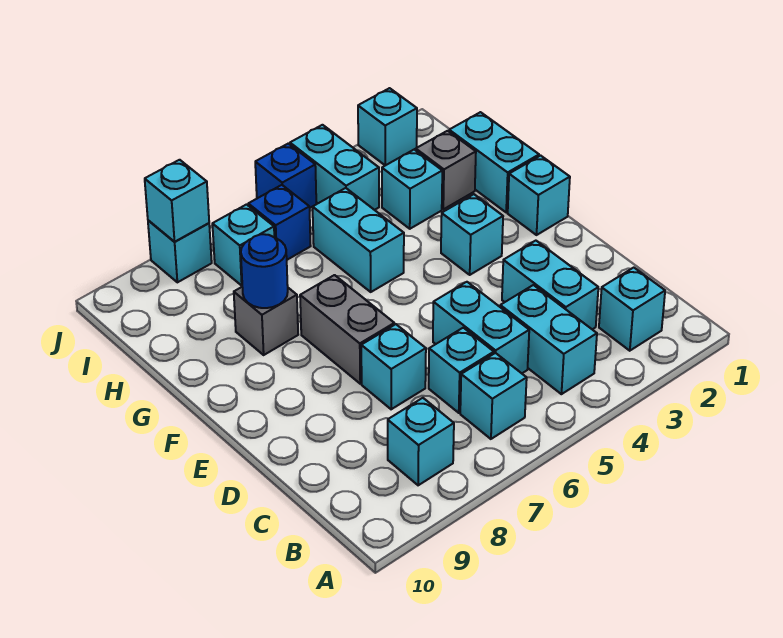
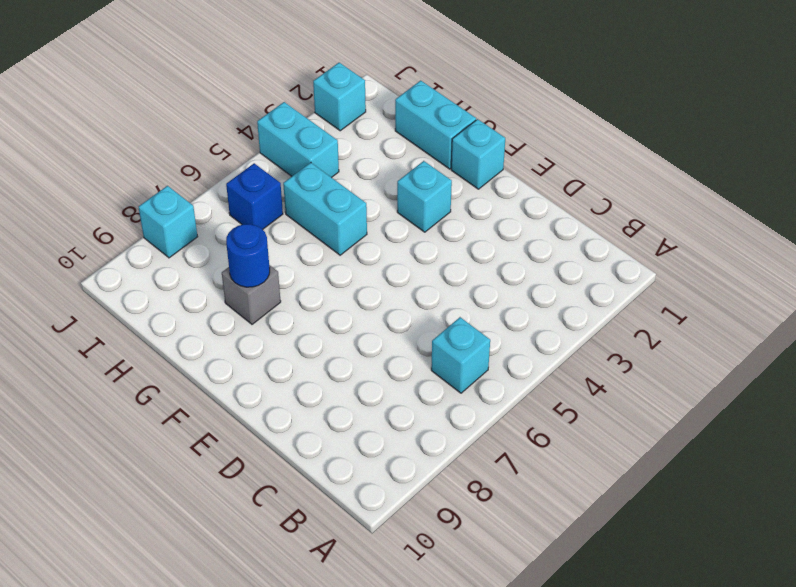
none -> cyan brick B2 level 1
none -> cyan brick B4:C4 level 1
none -> cyan brick B8 level 1

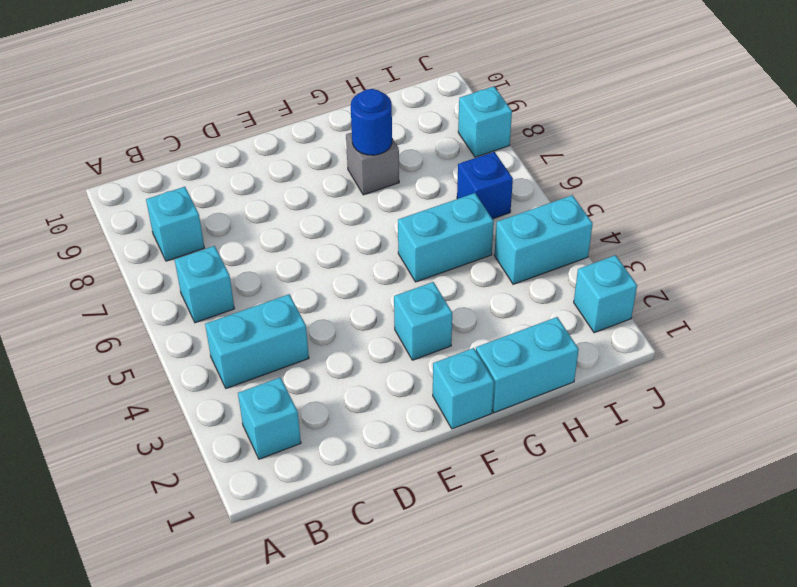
none -> cyan brick C3:D3 level 1
none -> cyan brick C5:D5 level 1
none -> cyan brick C6 level 1

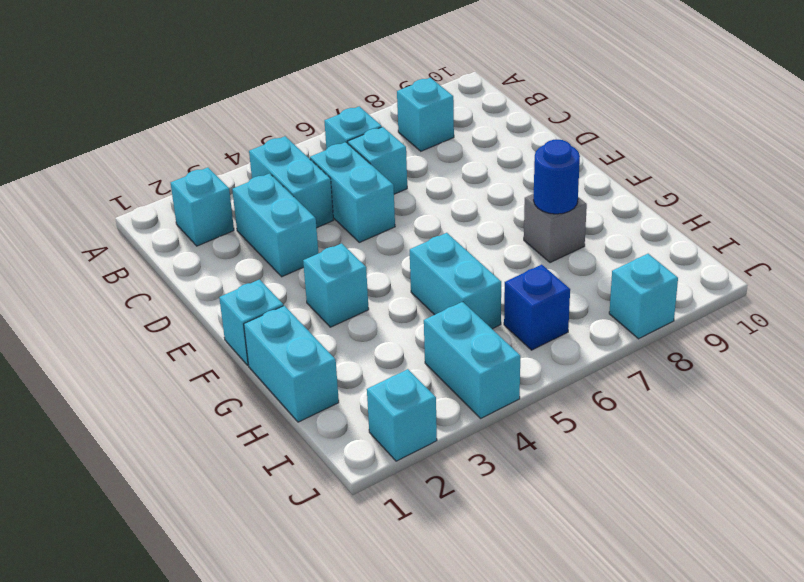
none -> cyan brick D7 level 1
none -> grey brick E7:F7 level 1
none -> grey brick H2 level 1

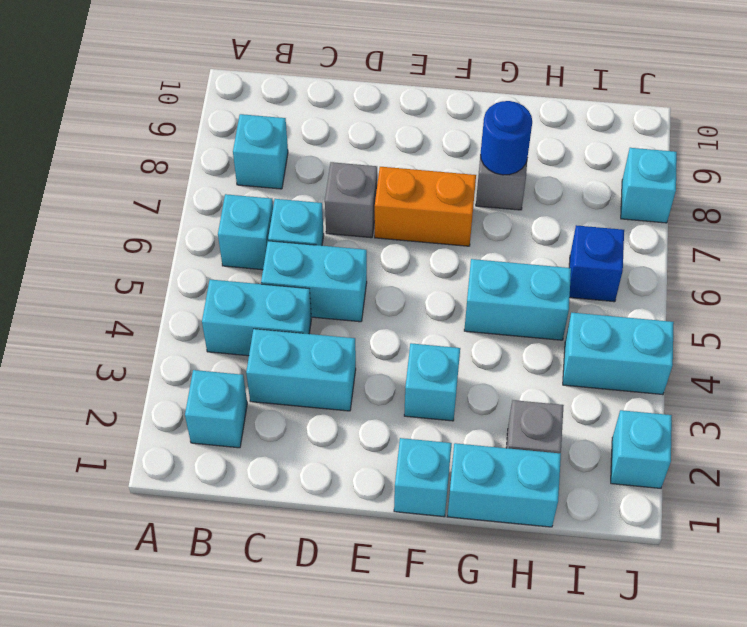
grey brick D7 level 1 -> cyan brick D7 level 1
orange brick E7:F7 level 1 -> grey brick E7:F7 level 1
none -> cyan brick H3 level 1
none -> cyan brick I7 level 1
none -> blue brick J5 level 1

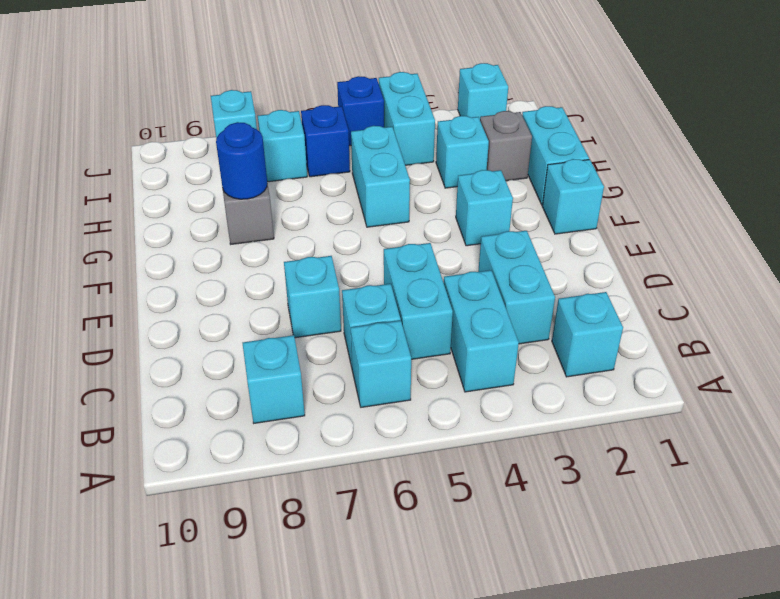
none -> grey brick E7:F7 level 1
none -> cyan brick J8 level 2

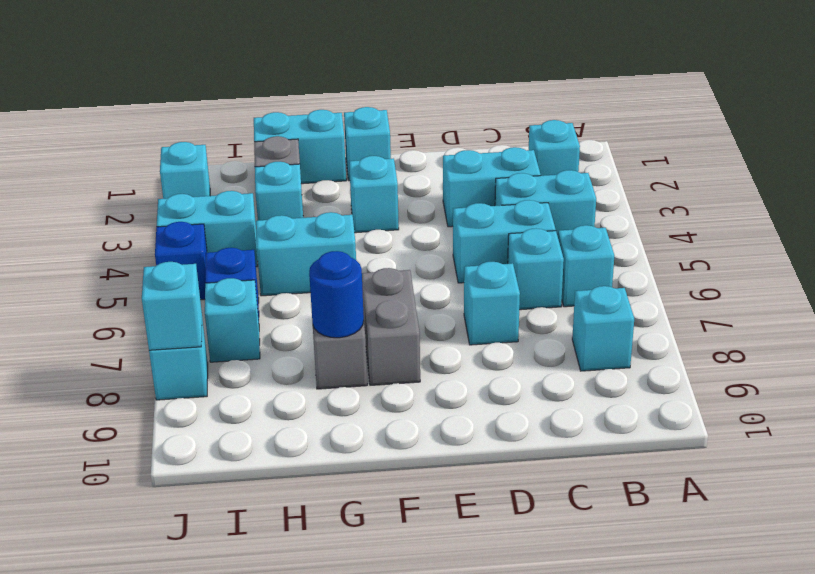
grey brick F7:F8 level 1 -> grey brick E7:F7 level 1

